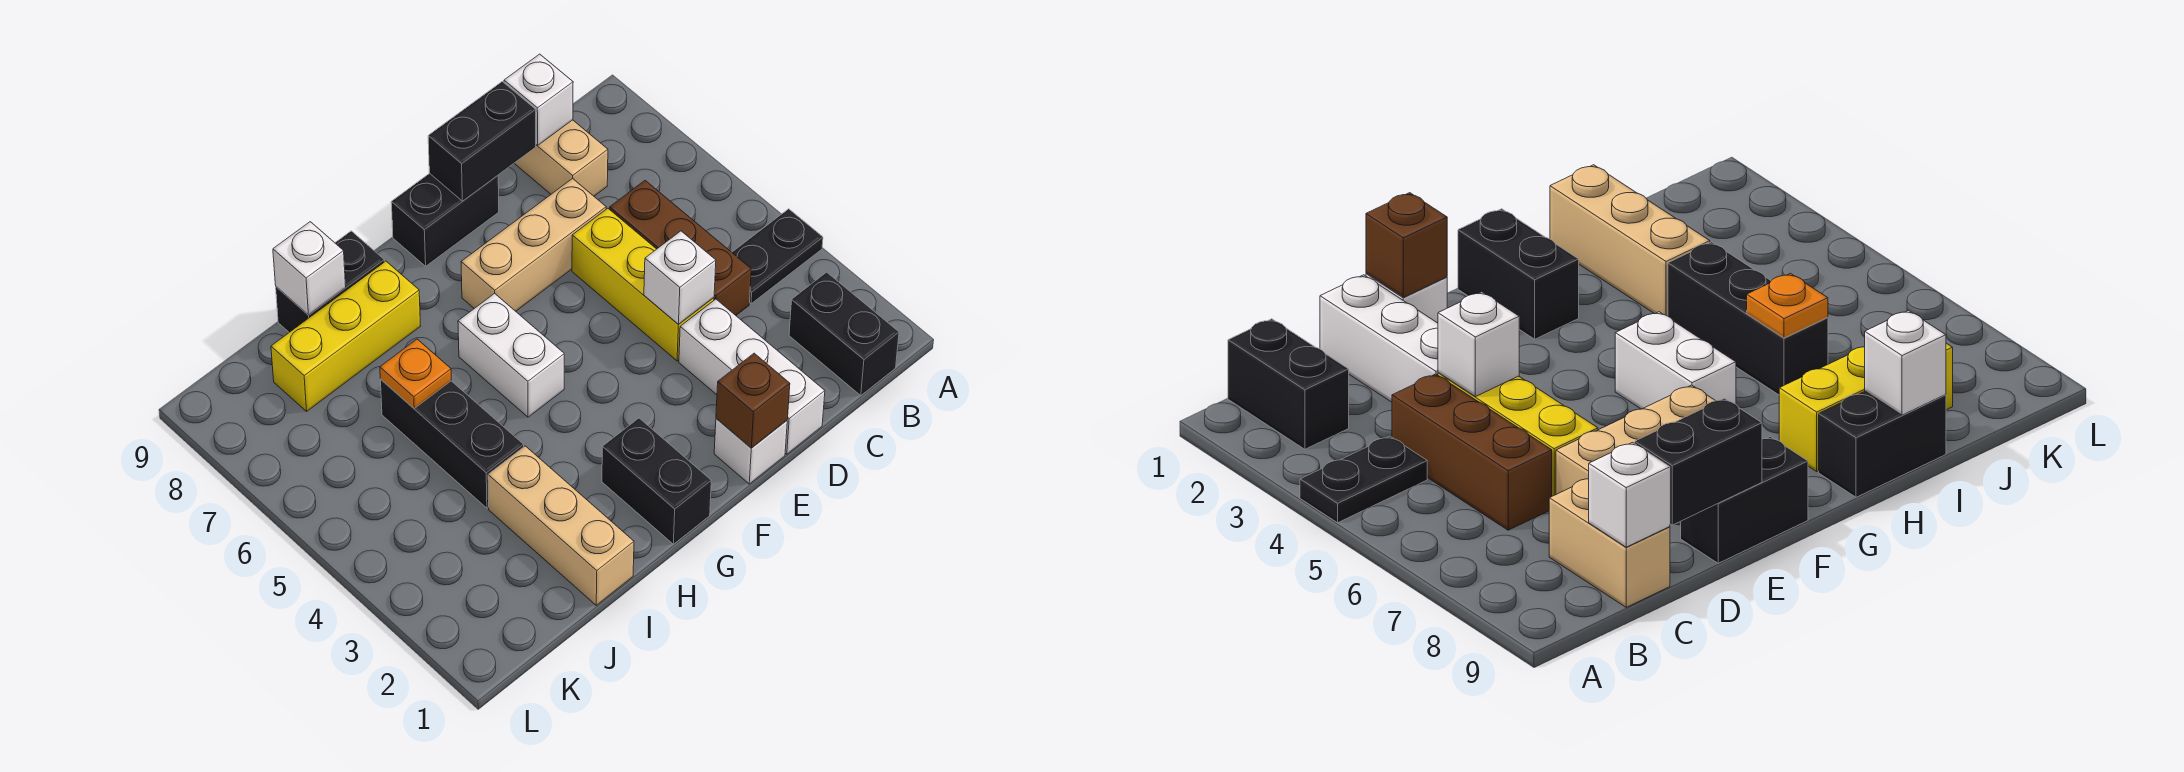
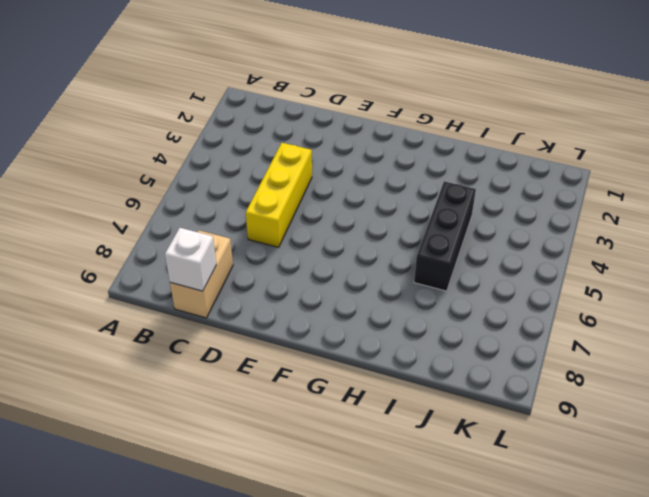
none -> black plate A4:B4 level 1
none -> black brick B1:B2 level 1
none -> brown brick C4:C6 level 1

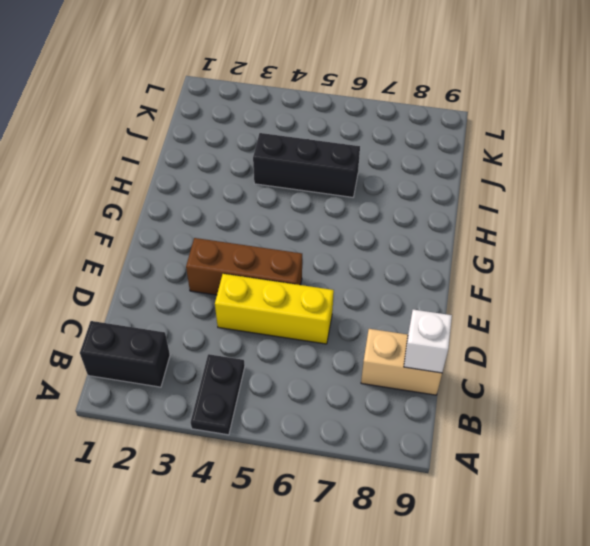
brown brick E3:E5 level 1 -> brown brick C4:C6 level 1
none -> white brick D1:D3 level 1
none -> tan brick D7:F7 level 1
none -> white brick E1 level 1

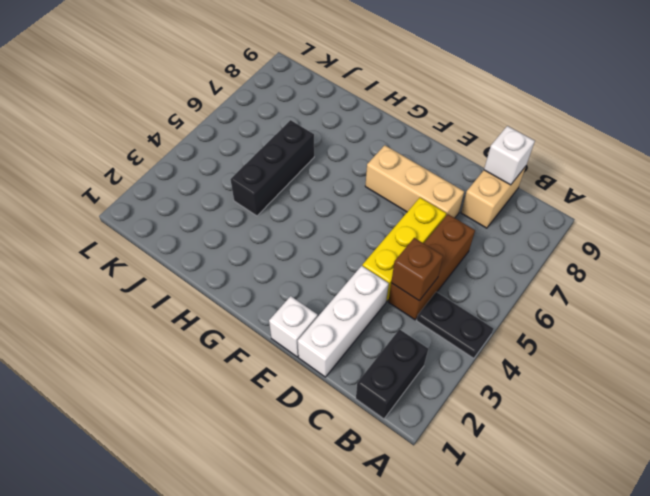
brown brick C4 level 2 -> brown brick E1 level 2
none -> black brick E9:F9 level 1
none -> black brick G1:G2 level 1
none -> white brick G5:G6 level 1

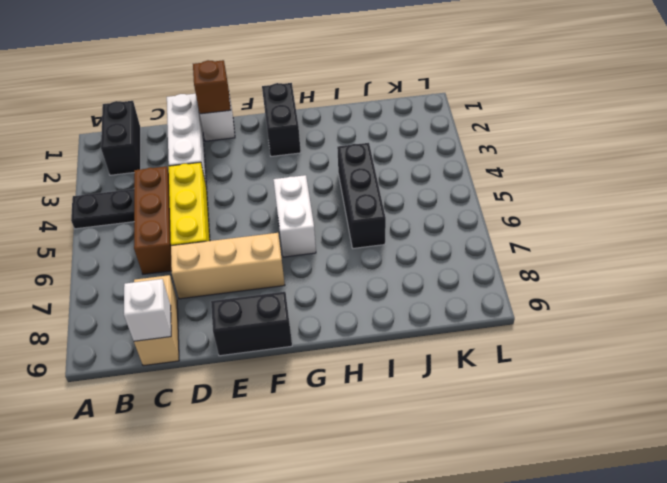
none -> yellow brick H8:J8 level 1
none -> black brick H9:I9 level 1
none -> tan brick I1:I3 level 1

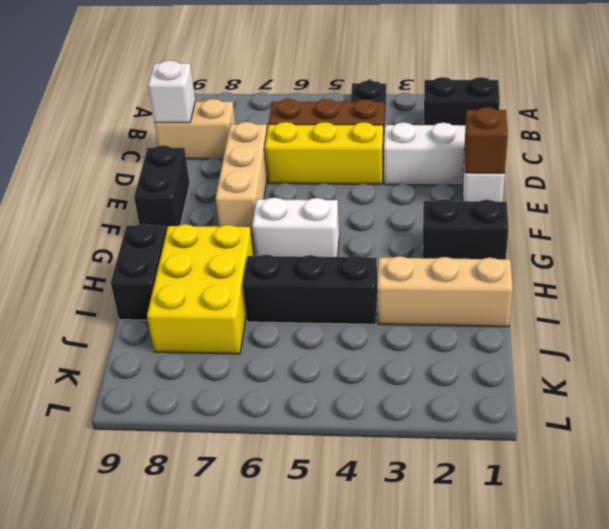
yellow brick H7:J8 level 1 -> yellow brick H8:J8 level 1
none -> white brick D4 level 2
none -> black brick D9:E9 level 2
none -> orange plate I6 level 2

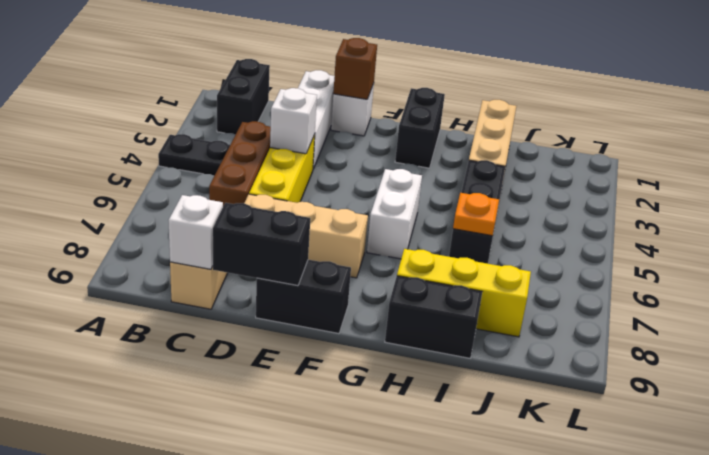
none -> white brick I9 level 2

